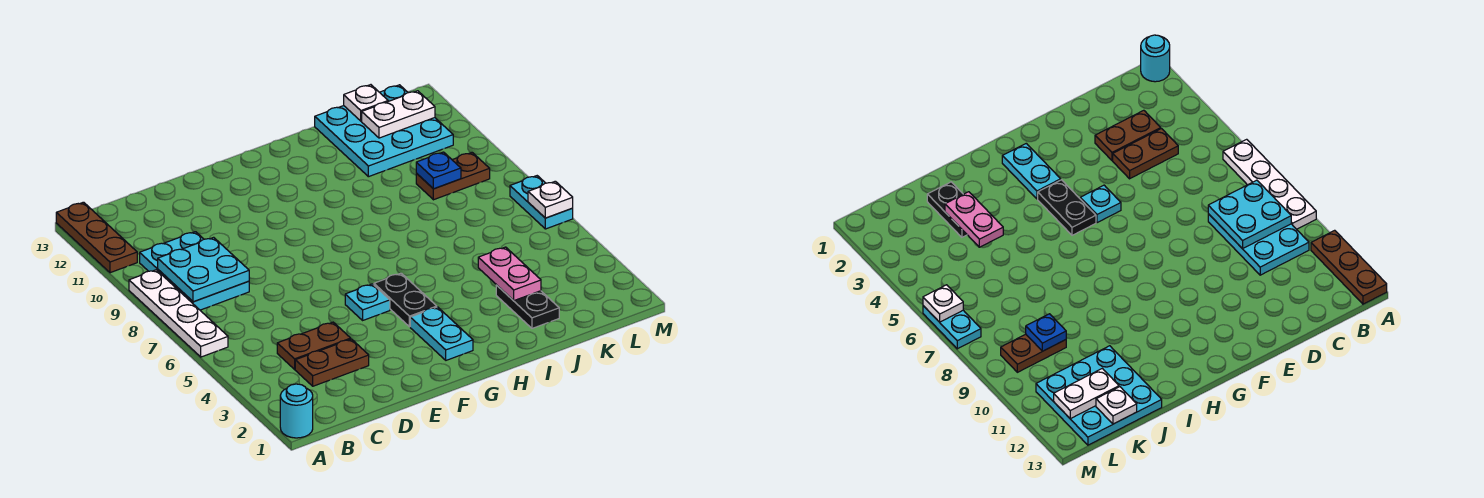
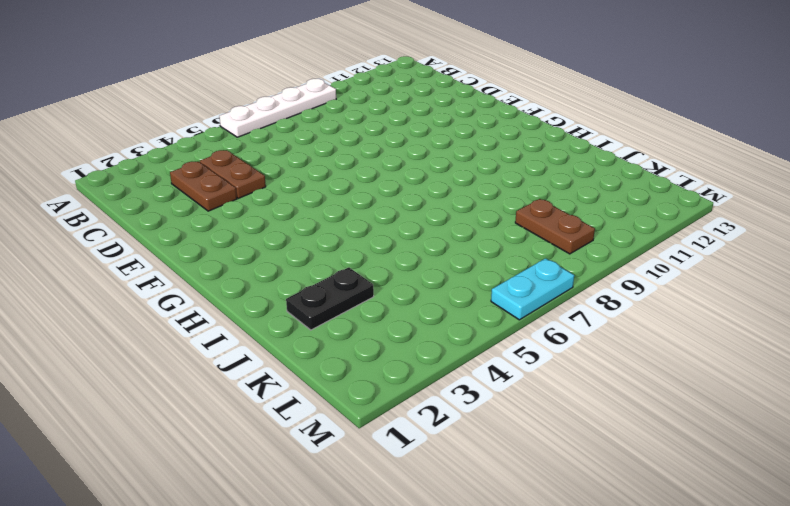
none -> cyan round brick A1 level 1
none -> brown plate A11:A13 level 1
none -> cyan plate B8:C10 level 1

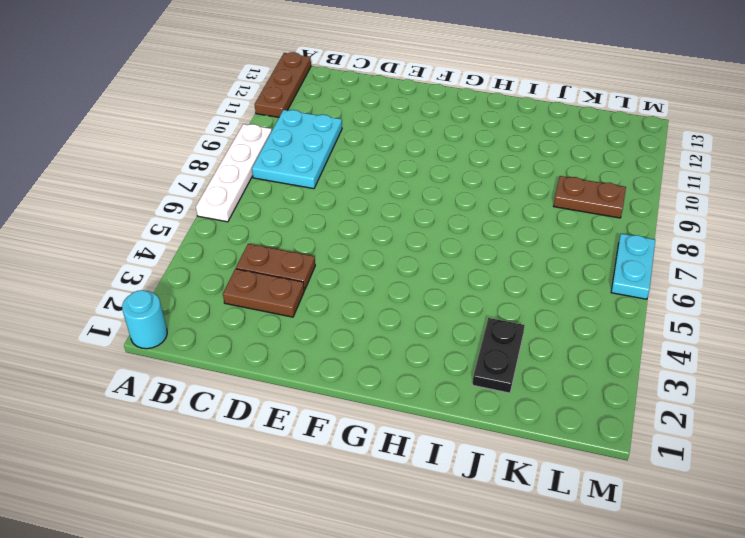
none -> cyan plate F5 level 1
none -> cyan plate G2:G3 level 1
none -> black plate G4:G5 level 1

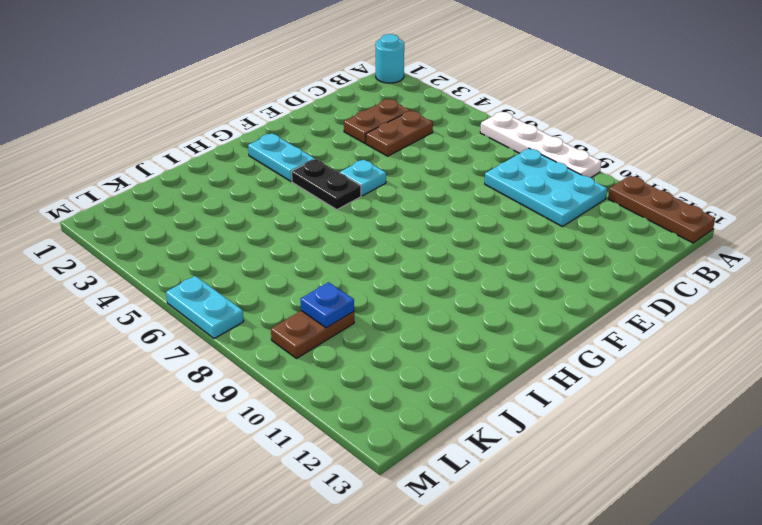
none -> black plate J2:J3 level 1
none -> cyan plate J11:L13 level 1
none -> cyan plate B8:C9 level 2

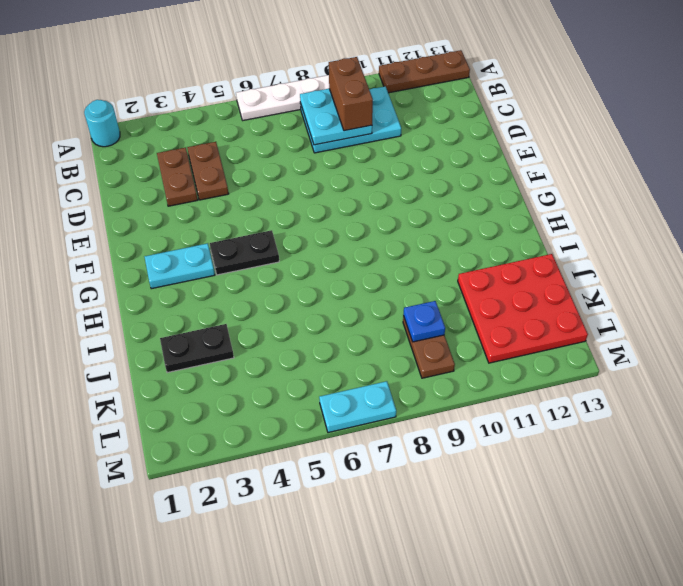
brown brick B9:C9 level 3 -> none
red plate J11:L13 level 1 -> cyan plate J11:L13 level 1
none -> cyan plate F5 level 1
none -> pink plate J3:J4 level 2
none -> white plate K12:L12 level 2

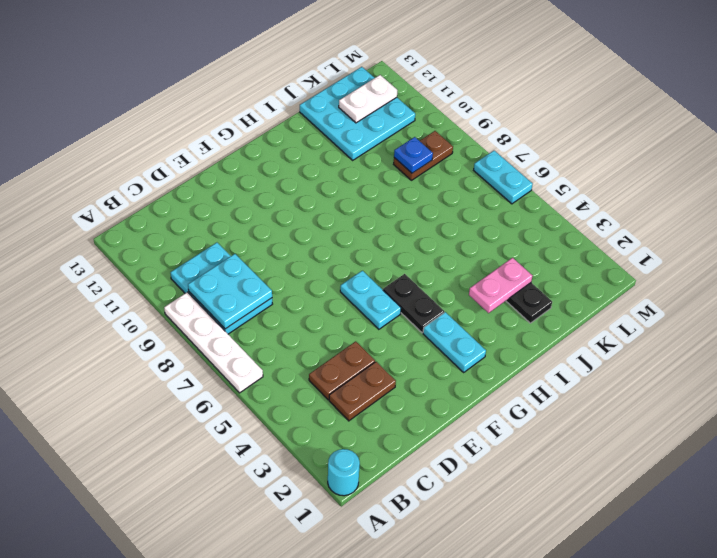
cyan plate F5:F6 level 1 -> cyan plate F5 level 1
pink plate I3:J3 level 2 -> pink plate J3:J4 level 2
none -> brown plate A11:A13 level 1
none -> white plate K13 level 2
none -> white plate M6 level 2

